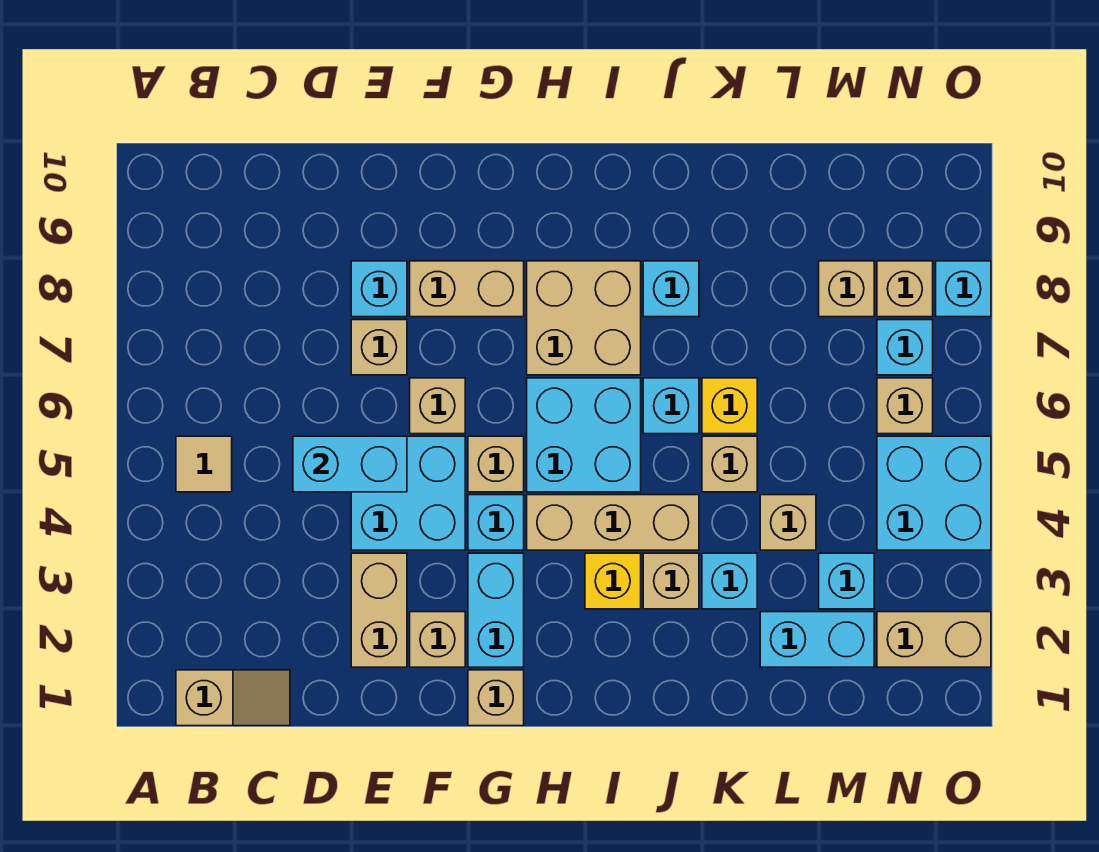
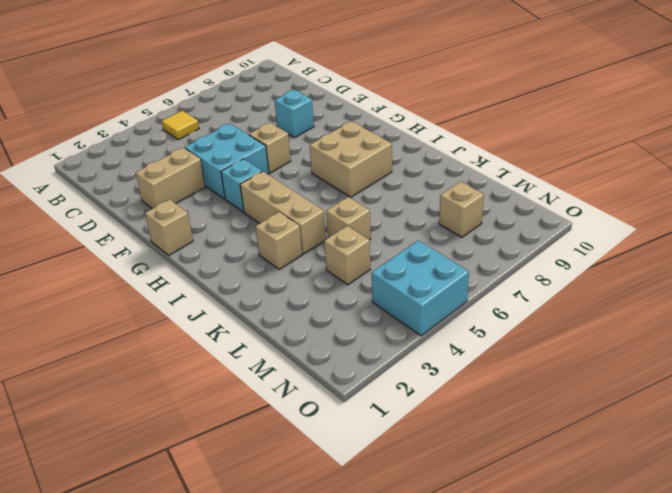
yellow tile B5 level 1 -> tan tile B5 level 1
none -> tan slope B1:C1 level 1 top B
none -> tan brick E7 level 1
none -> tan brick F2 level 1
none -> tan brick F8:G8 level 1

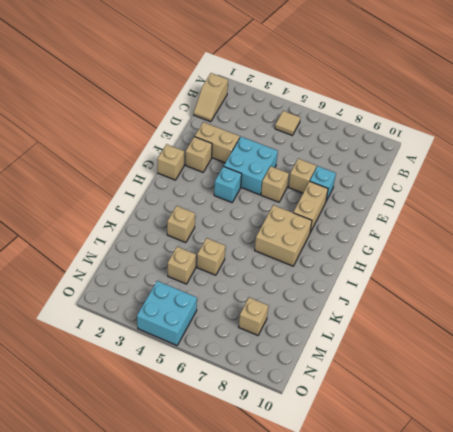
none -> cyan brick G2:G3 level 1
none -> tan brick G5 level 1
none -> tan brick H4:J4 level 1
none -> cyan brick H5:I6 level 1

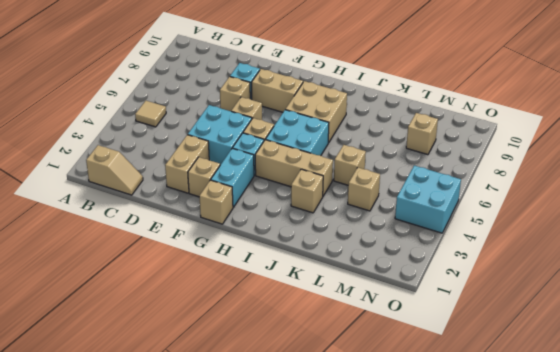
none -> yellow brick I3 level 1
none -> cyan brick J6 level 1
none -> cyan brick J8 level 1
none -> cyan brick K3 level 1

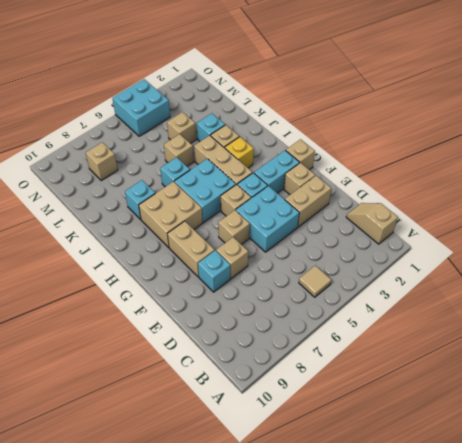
none -> yellow brick K6 level 1
none -> cyan brick L2:M2 level 1
none -> cyan brick M3 level 1
none -> tan brick N2:O2 level 1

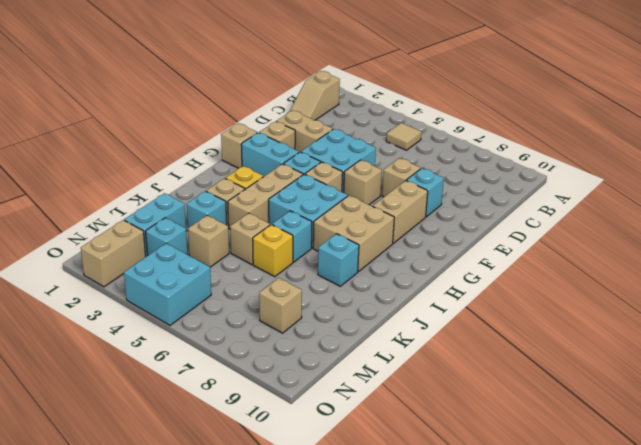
none -> tan brick N6 level 1
none -> cyan brick N7 level 1
none -> tan brick N8 level 1
none -> cyan brick O8 level 1

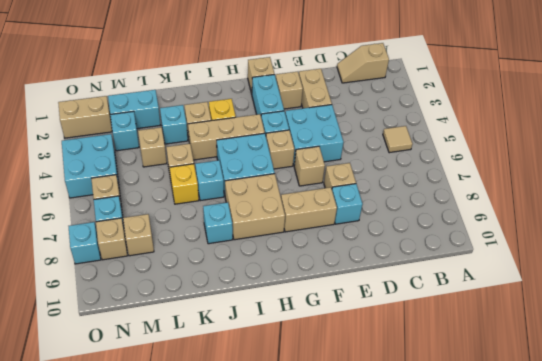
none -> cyan brick D5:E5 level 2

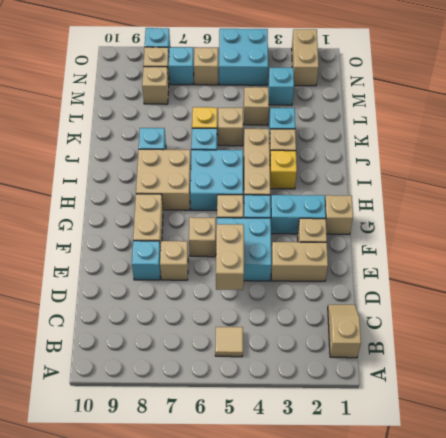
tan brick D5:E5 level 2 -> cyan brick D5:E5 level 2
none -> cyan brick L2:M2 level 1

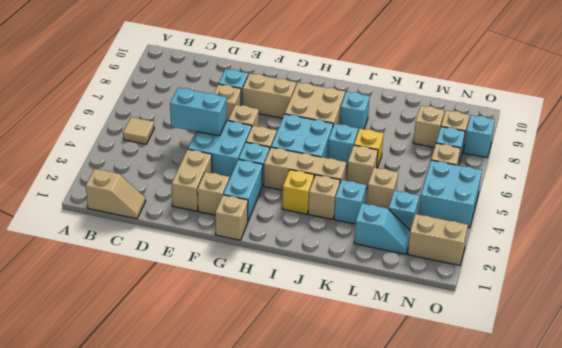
cyan slope L2:M2 level 1 top L -> cyan brick L2:M2 level 1

